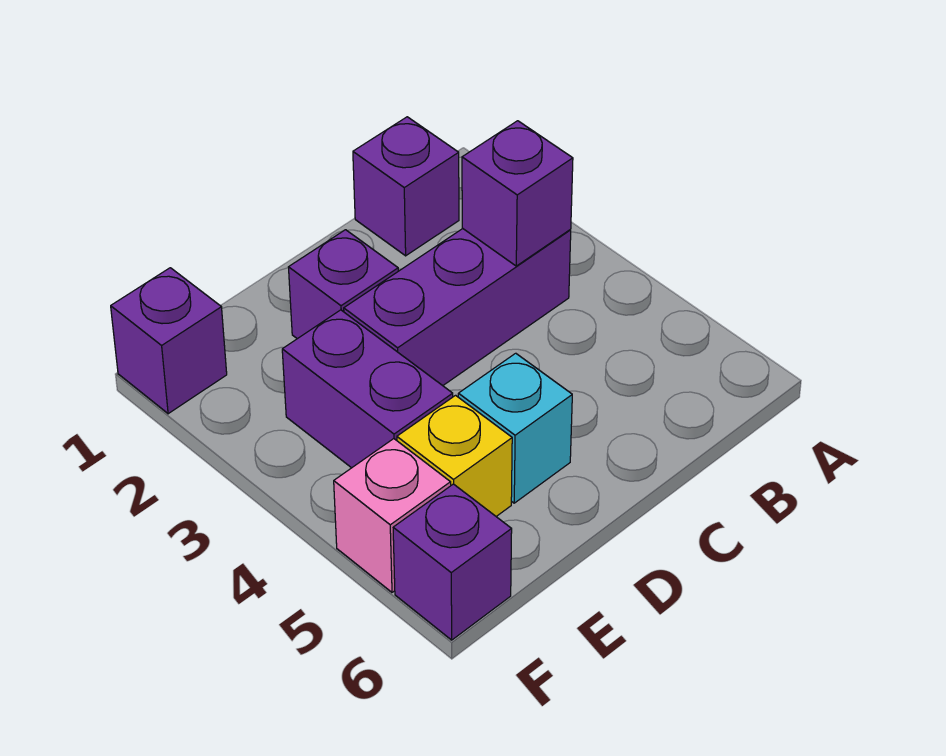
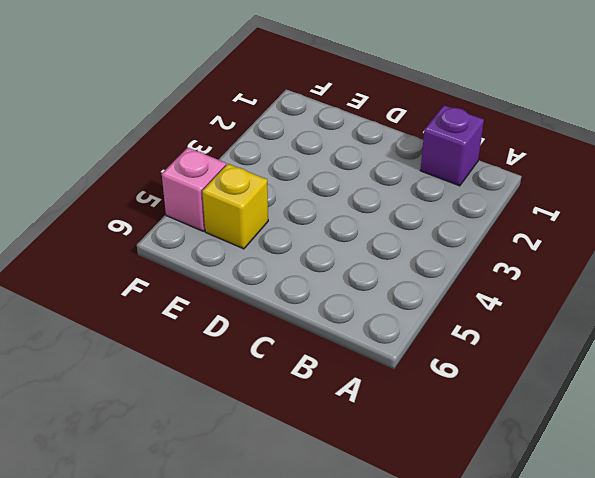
none -> purple brick B3:D3 level 1
none -> purple brick D2 level 1

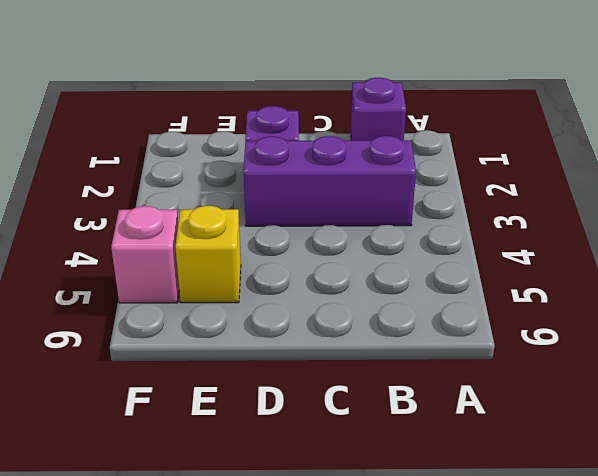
none -> cyan brick D5 level 1
none -> purple brick E3:E4 level 1

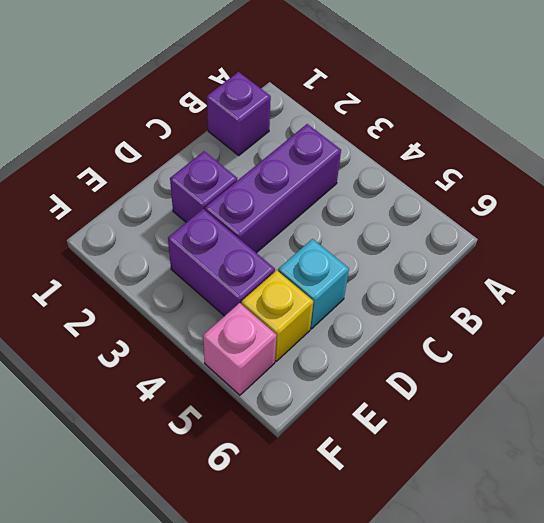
none -> purple brick F1 level 1
none -> purple brick F6 level 1

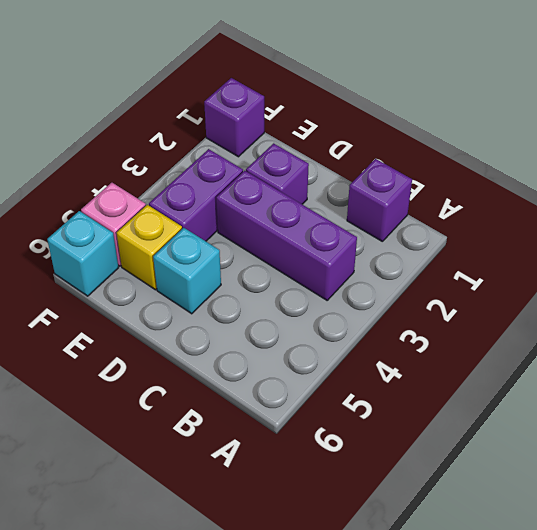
cyan brick F6 level 1 -> purple brick F6 level 1
none -> purple brick B3 level 2

